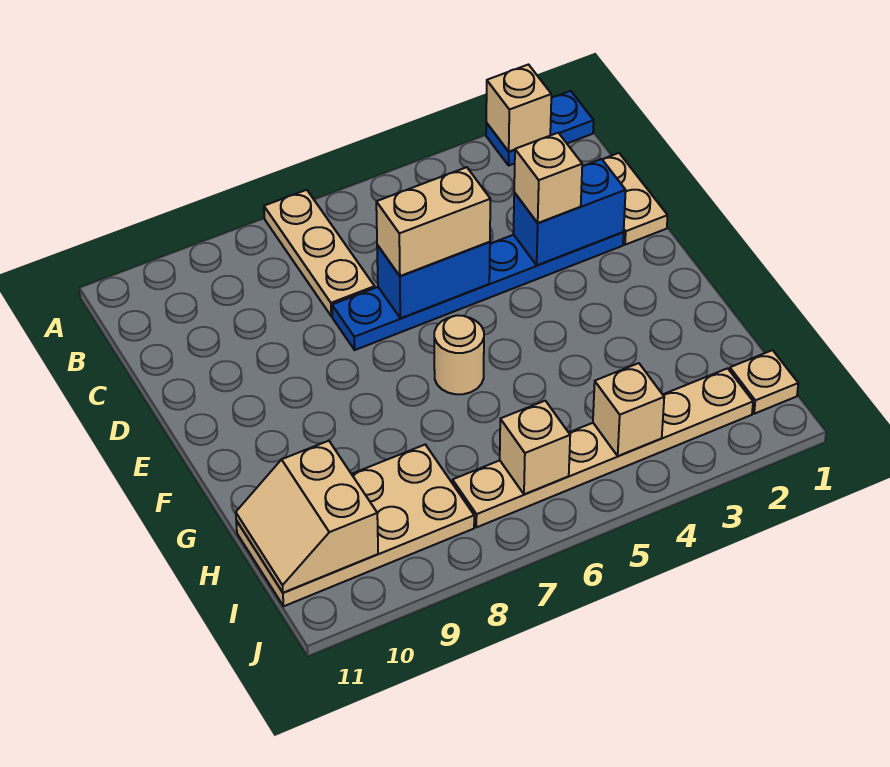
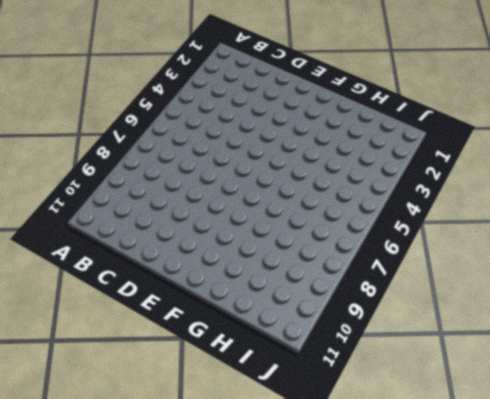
none -> blue plate A1:A2 level 1
none -> tan plate A7:C7 level 1
none -> tan plate C1:D1 level 1

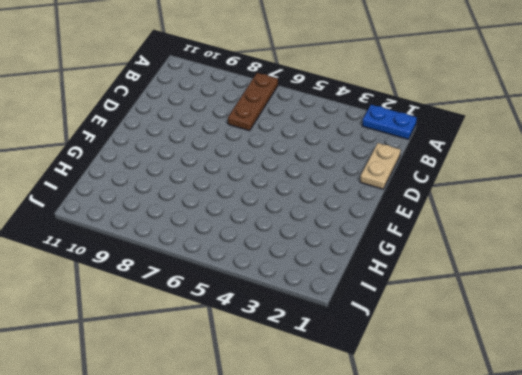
brown plate A7:C7 level 1 -> tan plate A7:C7 level 1
none -> blue plate D2:D7 level 1
none -> tan round brick F6 level 1
none -> tan plate H8:I11 level 1

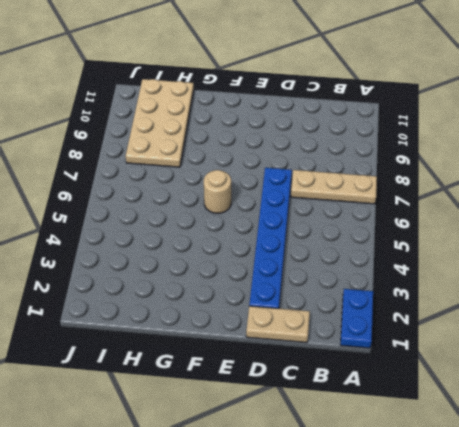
none -> tan plate I1 level 1
none -> tan plate I2:I7 level 1
none -> tan brick A2 level 2

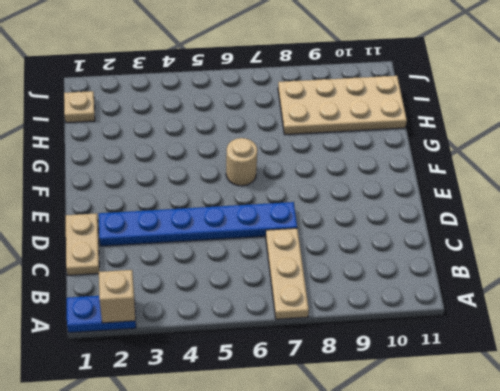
none -> tan plate I2:I7 level 1
none -> blue brick D2:D3 level 2
none -> blue brick D5:D6 level 2

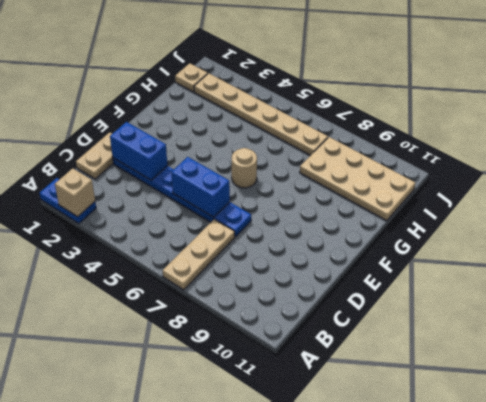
none -> tan slope H10:I11 level 2 top 10
none -> tan brick I4 level 2
none -> tan brick I6 level 2

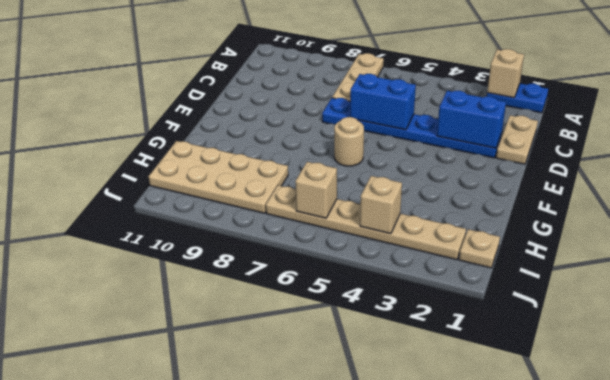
none -> tan slope H10:I11 level 2 top 10
none -> tan brick D3 level 3
none -> tan brick D5:D6 level 3

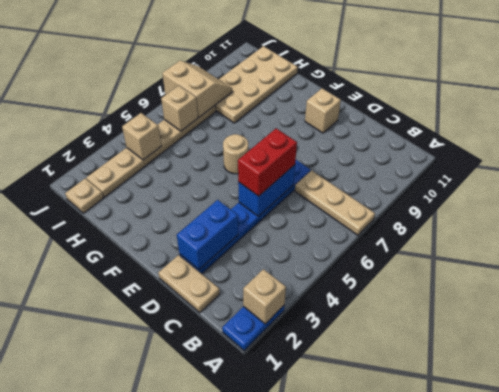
red brick D5:D6 level 3 -> tan brick D5:D6 level 3
tan brick E10 level 1 -> tan brick D3 level 3
tan slope I7:J8 level 2 top 7 -> tan slope H10:I11 level 2 top 10

